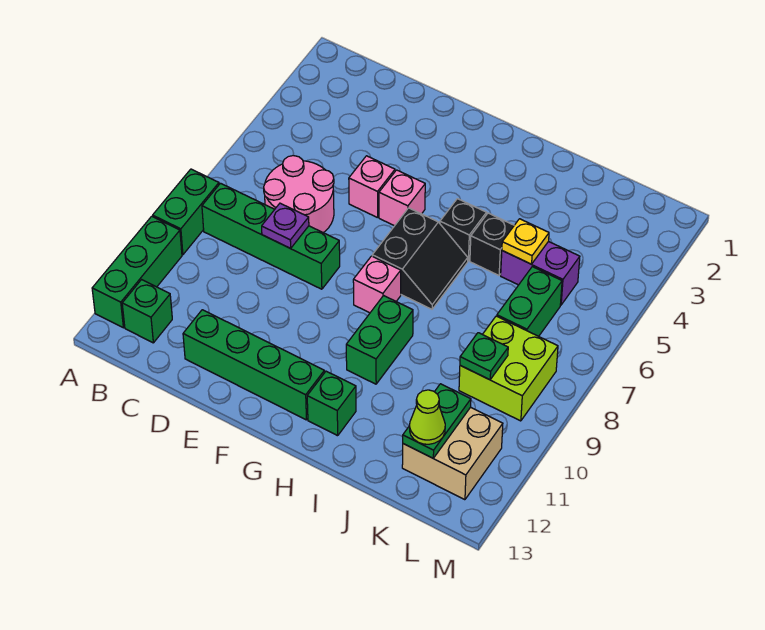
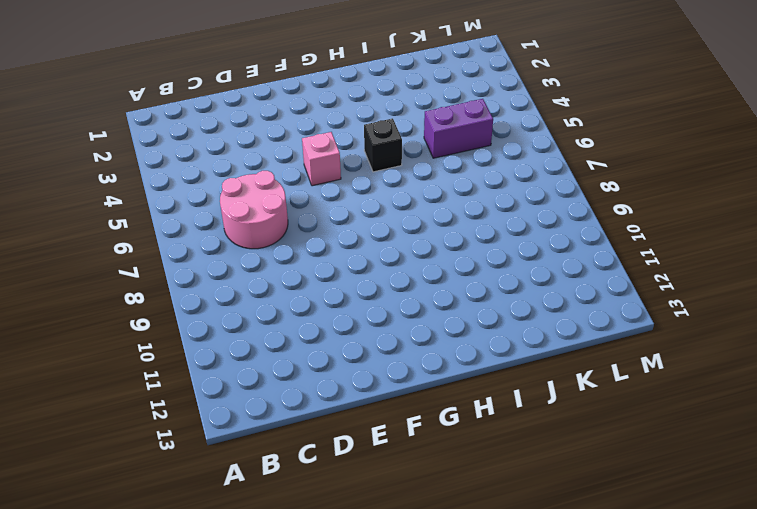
none -> green brick A8:A9 level 1
none -> green brick A10:A12 level 1
none -> green brick B8:E8 level 1

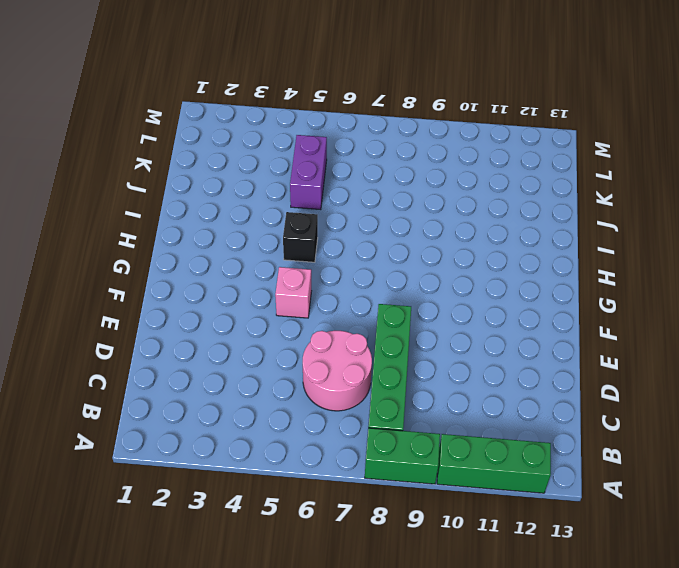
none -> green brick B12 level 1
none -> green brick D12:G12 level 1
none -> pink brick E5 level 1

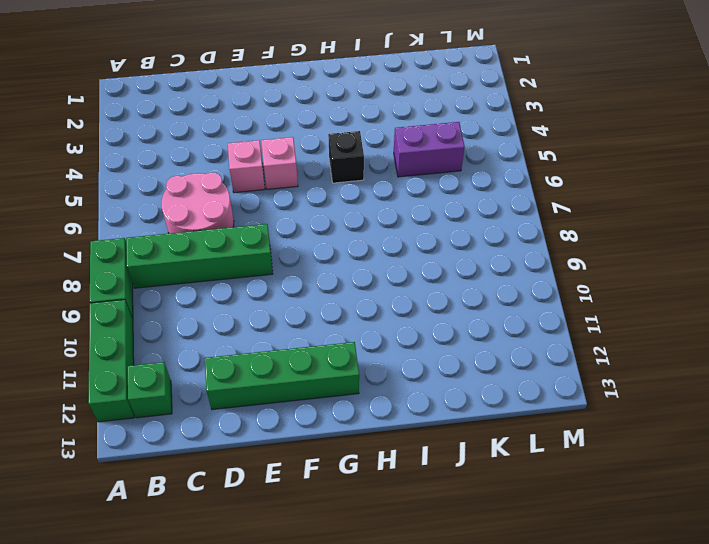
none -> black slope G6:H7 level 1 top G
none -> pink brick G8 level 1
none -> green brick H9:H10 level 1

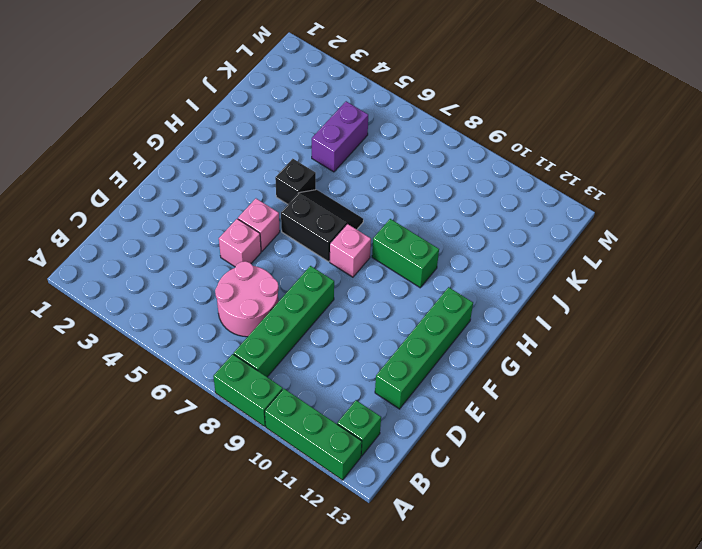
none -> green brick H12 level 1
none -> black brick I5 level 1
none -> green brick K6:K7 level 1

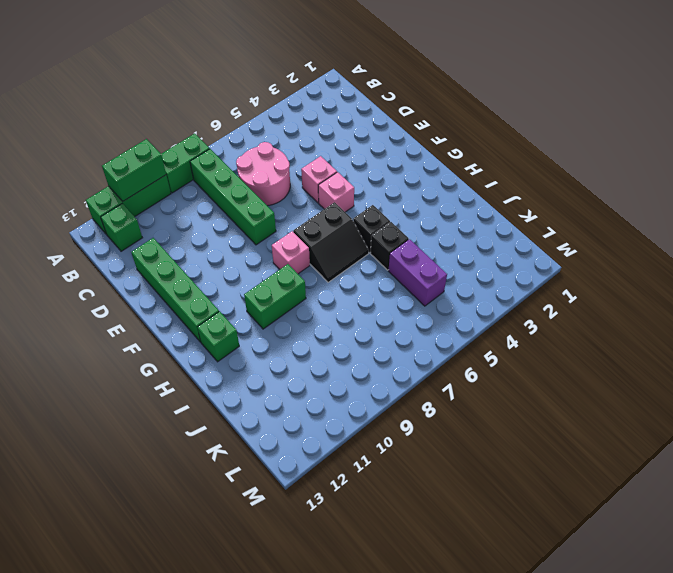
green brick A10:A11 level 2 -> green brick K6:K7 level 1
none -> lime brick K8:L9 level 1
none -> tan brick K11:L12 level 1
none -> purple plate D8 level 2

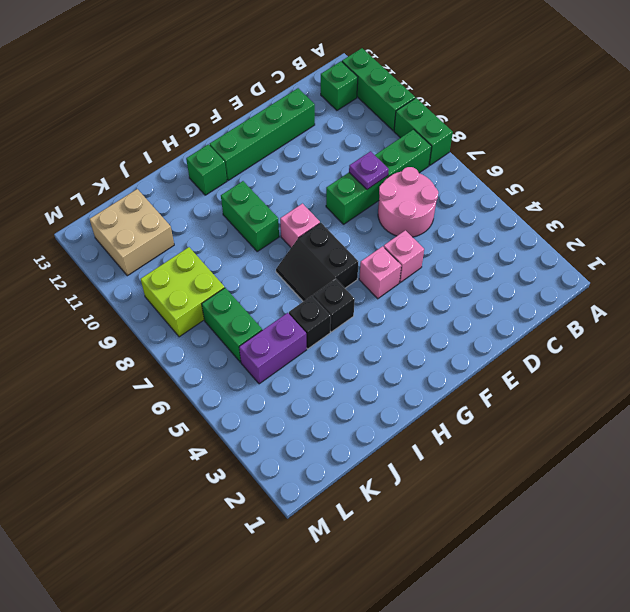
none -> yellow plate J5 level 2
none -> green plate K9 level 2
none -> green plate K11:K12 level 2

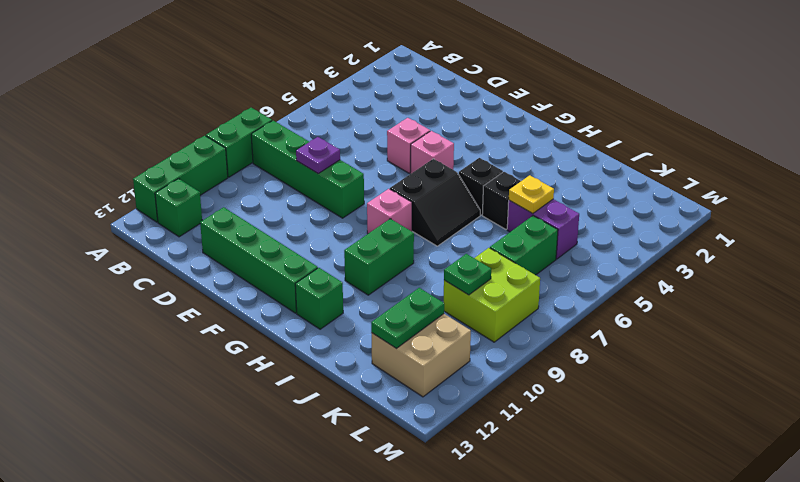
none -> pink round brick C6:D7 level 1
none -> lime cone K12 level 3

